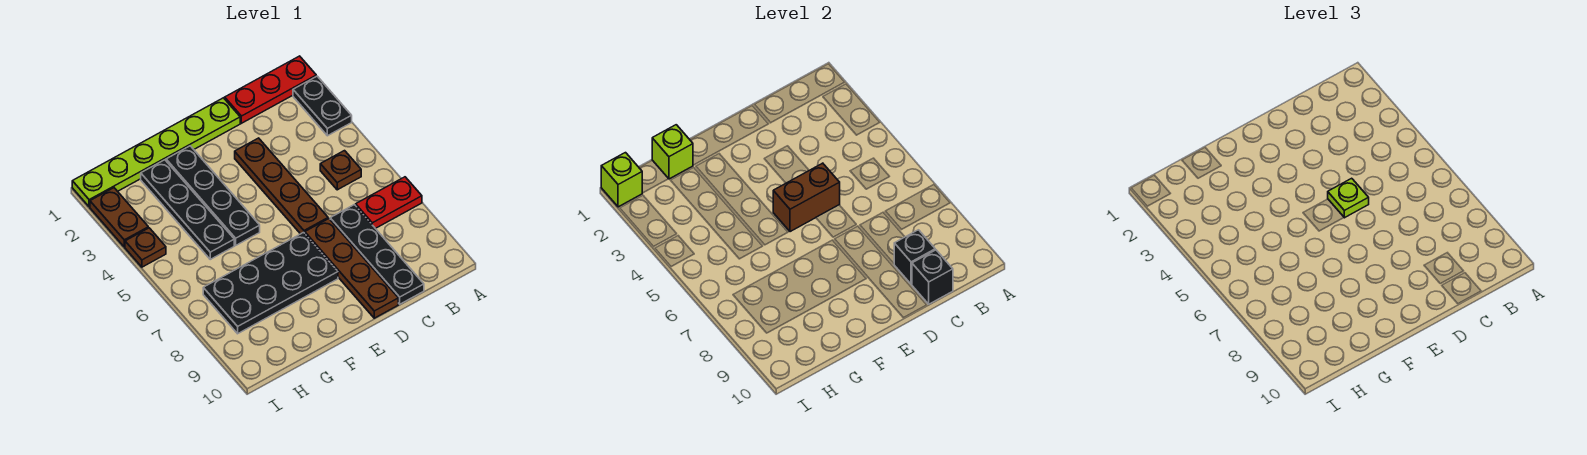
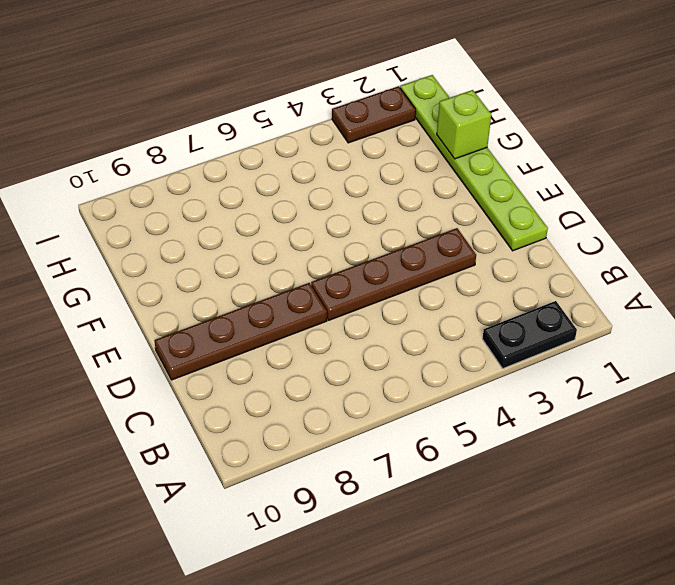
none -> red plate A1:C1 level 1
none -> red plate A7:B7 level 1
none -> brown plate B5 level 1

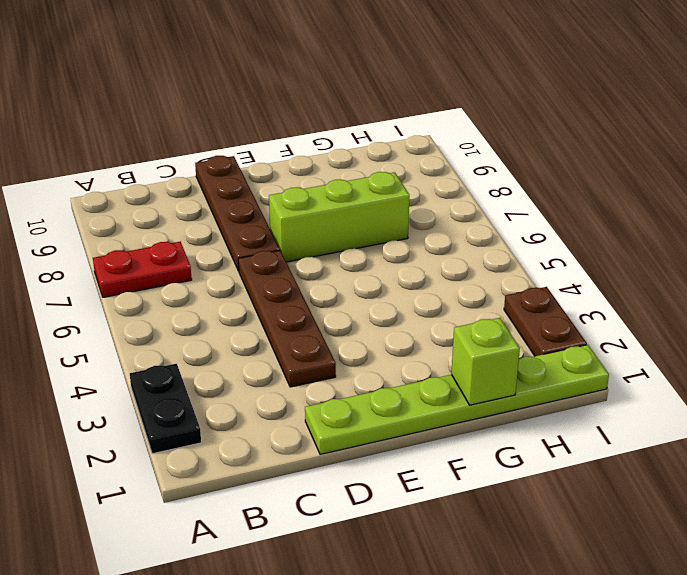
lime brick E7:G7 level 1 -> black plate E7:H8 level 1
none -> red plate A1:C1 level 1
none -> brown plate B5 level 1
none -> black plate C7:C10 level 1

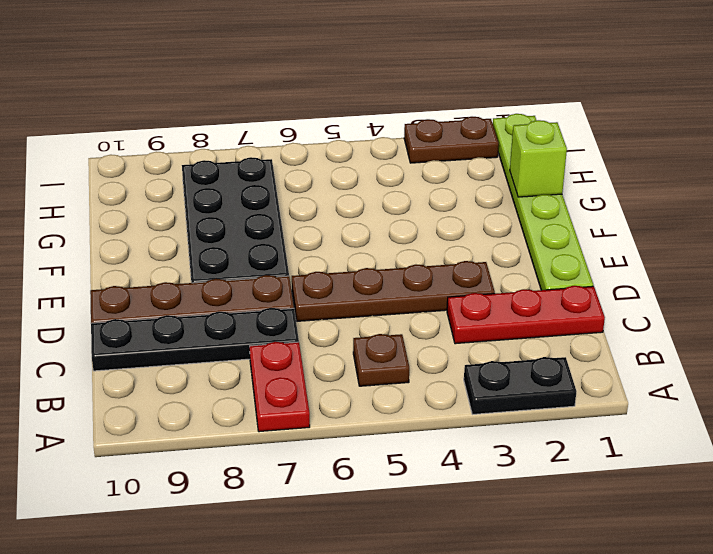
red plate C1:C3 level 1 -> red plate A1:C1 level 1
none -> black plate F2:F5 level 1
none -> black plate G2:G5 level 1
none -> brown plate I4 level 1

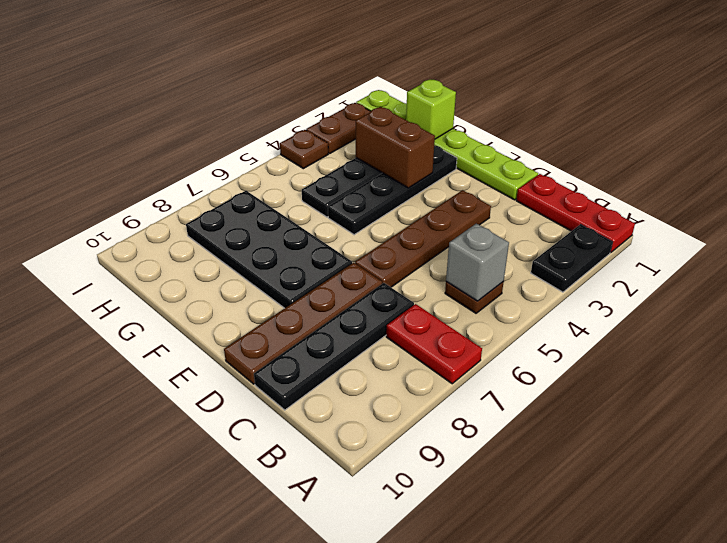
grey brick B5 level 2 -> none
brown brick F3:G3 level 2 -> brown brick D5:E5 level 2
none -> black brick C9 level 2
none -> black brick C10 level 2
none -> lime brick I1 level 2

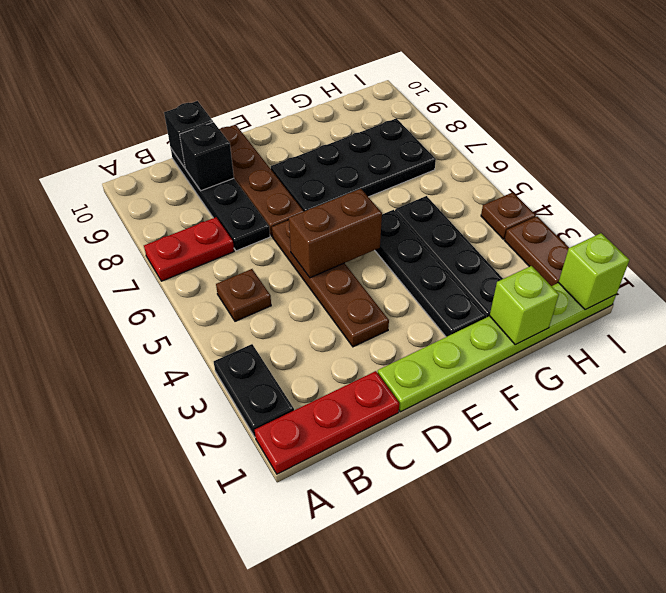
none -> lime plate D5 level 3

